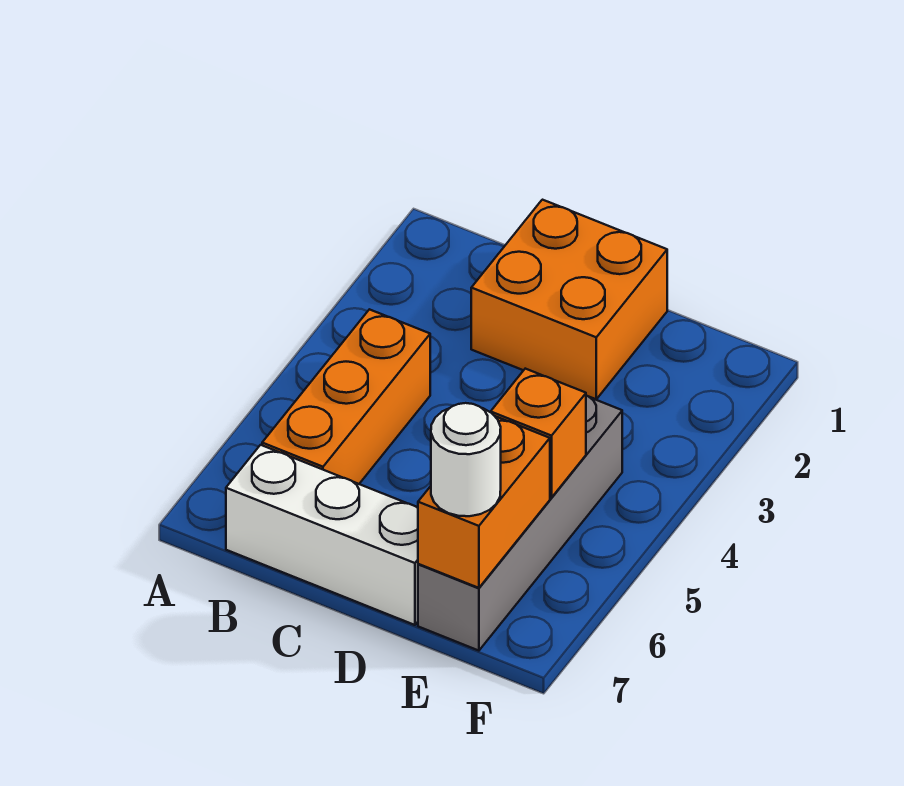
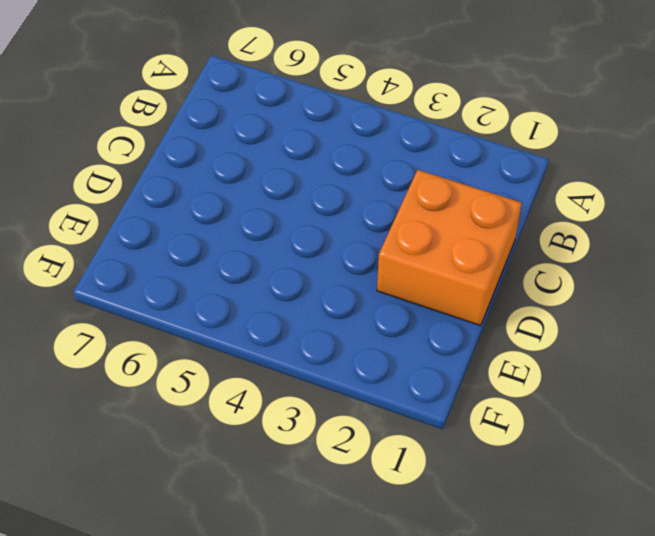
none -> orange brick B4:B6 level 1
none -> white brick B7:D7 level 1

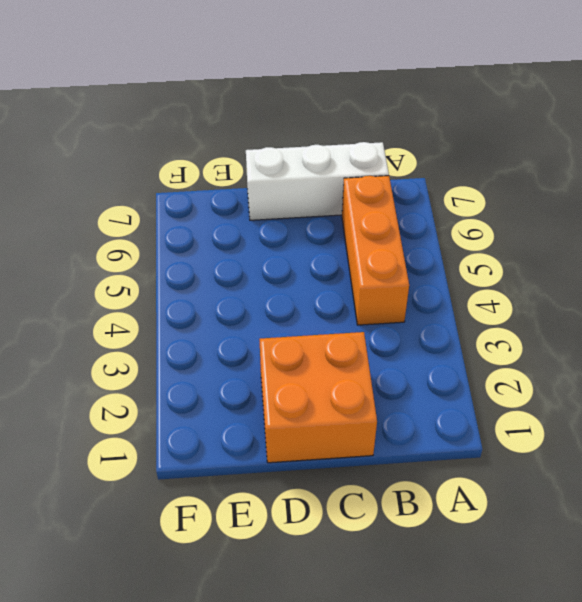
none -> grey brick E4:E7 level 1
none -> orange brick E5 level 2

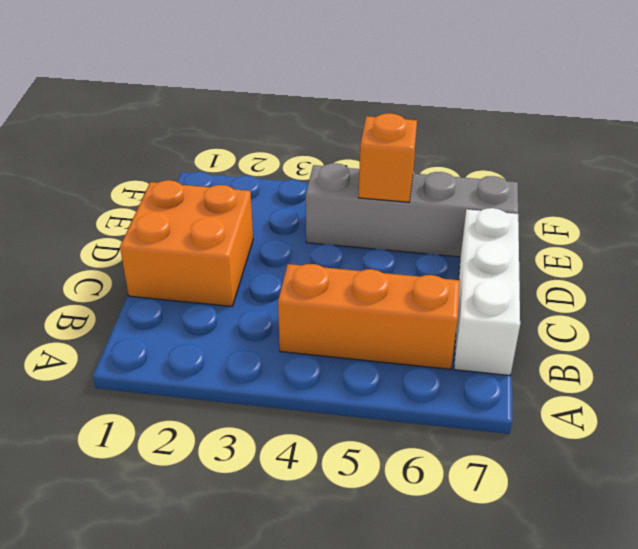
none -> orange brick E6:E7 level 2
none -> white round brick E7 level 3

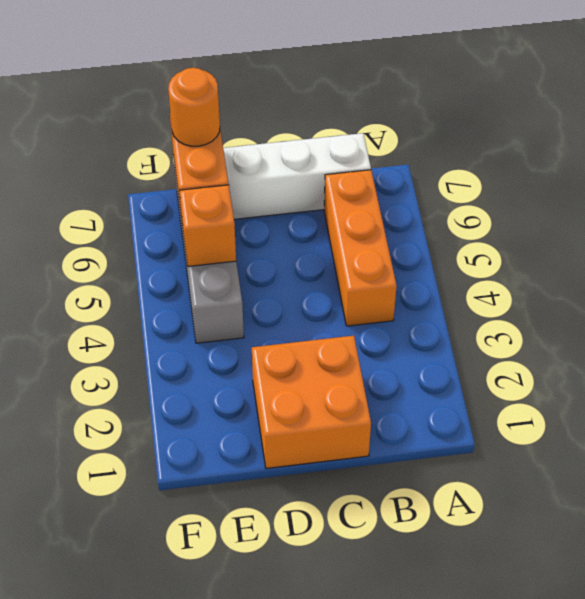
orange round brick E7 level 3 -> white round brick E7 level 3

